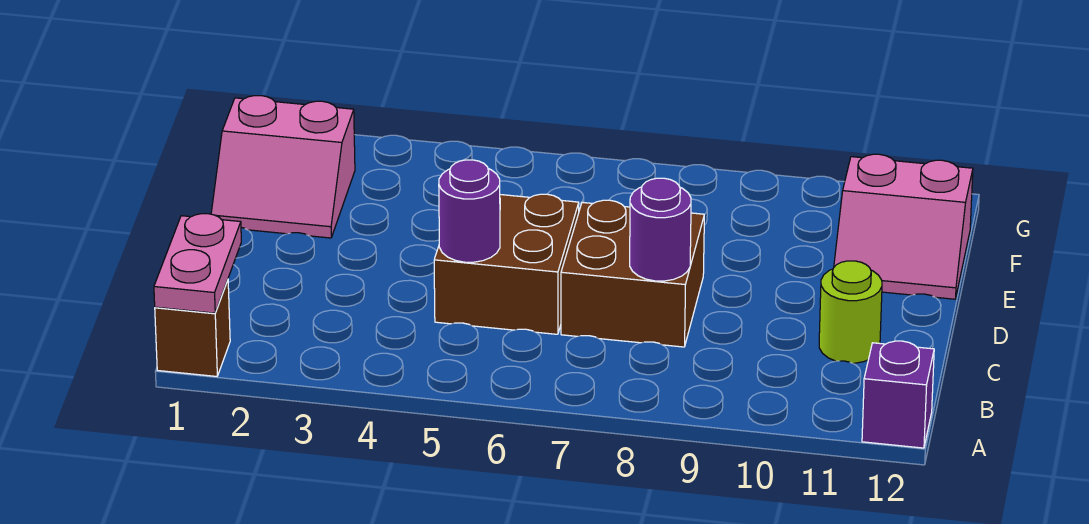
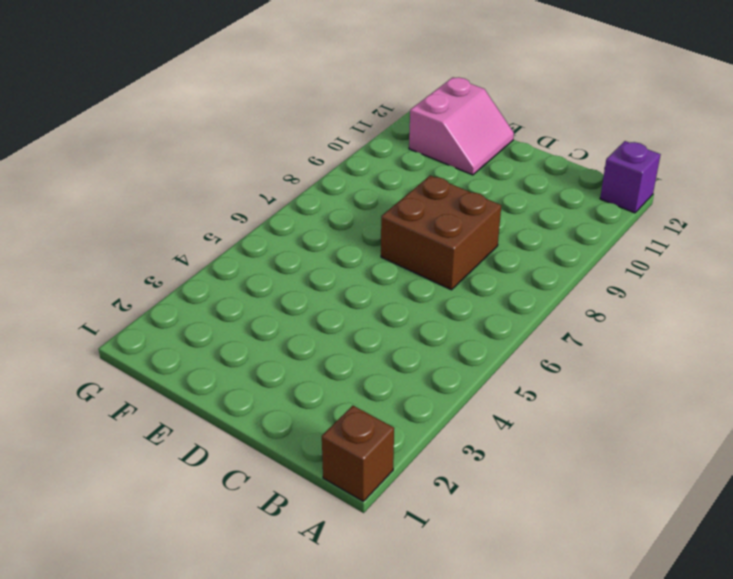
none -> brown brick C5:D6 level 1
none -> lime round brick C11 level 1

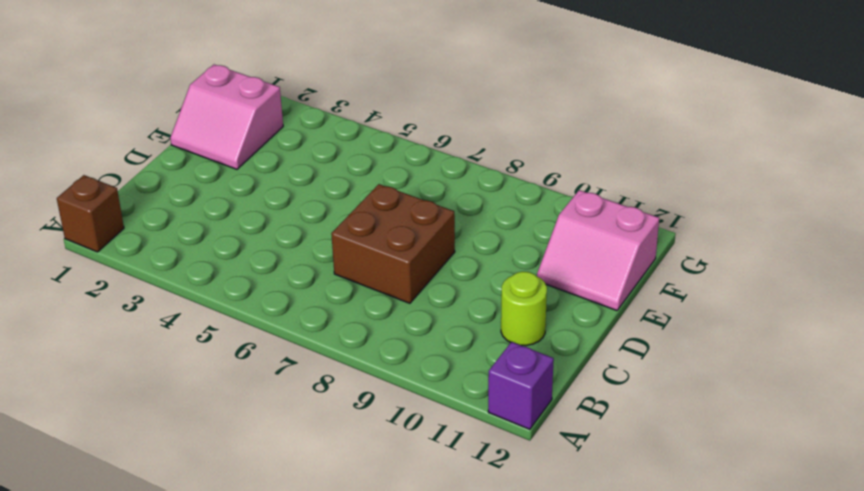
none -> brown brick C5:D6 level 1
none -> pink plate A1:B1 level 2

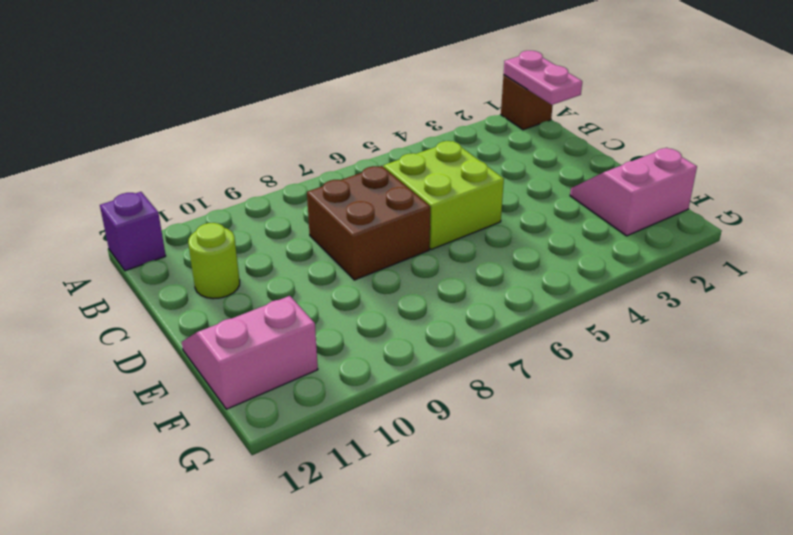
lime brick C5:D6 level 1 -> brown brick C5:D6 level 1
none -> purple round brick C5 level 2
none -> purple round brick C8 level 2

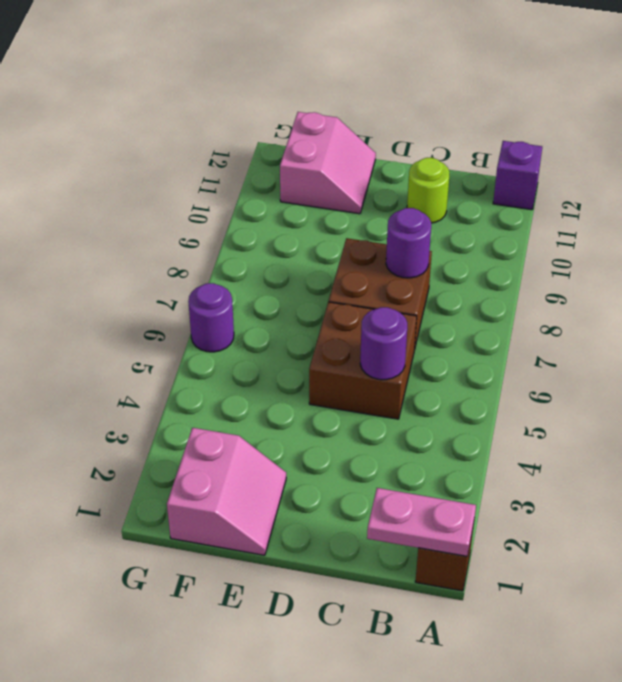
purple round brick G6 level 1 -> none

